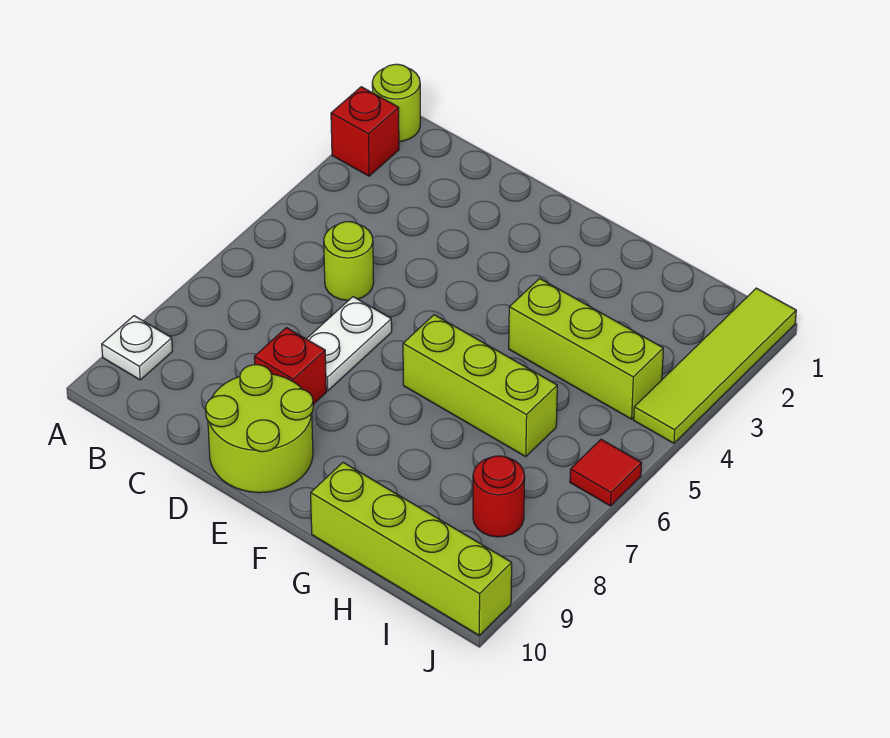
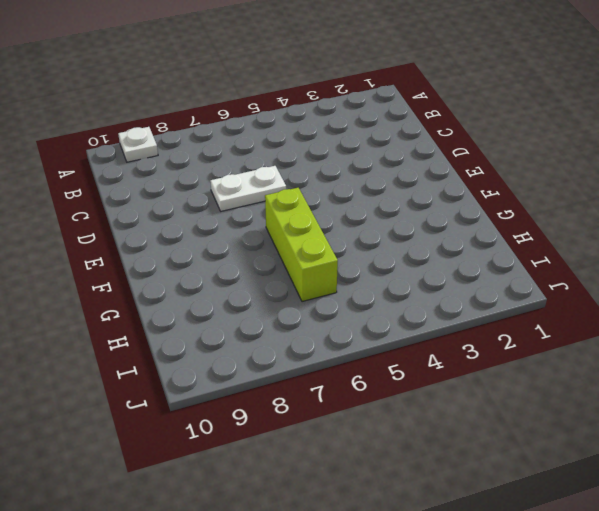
none -> lime round brick A1 level 1
none -> red brick A2 level 1
none -> lime round brick C5 level 1

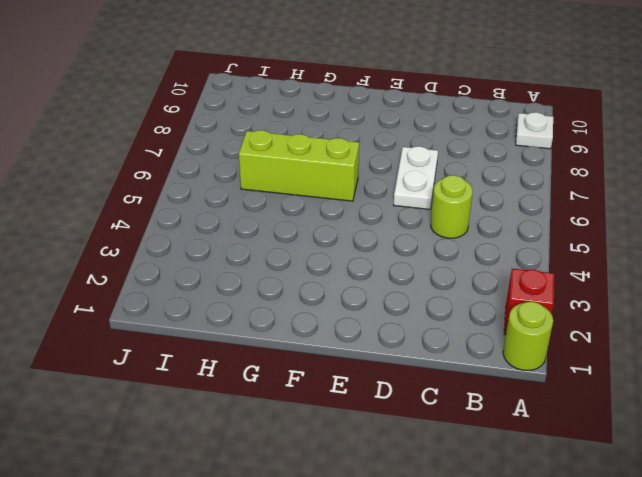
none -> red brick D8 level 1
none -> lime round brick D9:E10 level 1
none -> lime brick G4:I4 level 1

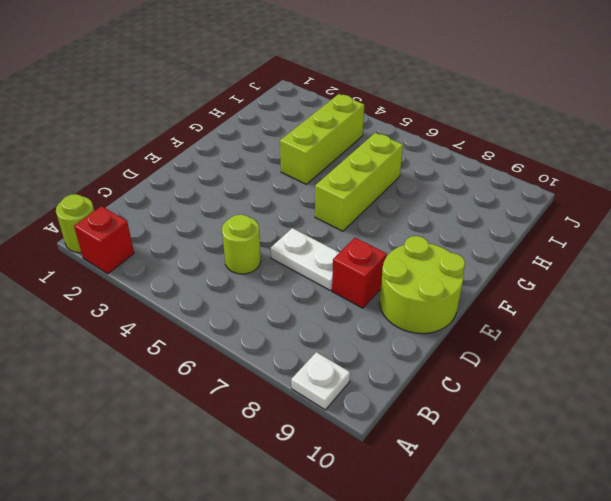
none -> lime brick G10:J10 level 1
none -> red round brick I8 level 1
none -> lime tile J1:J4 level 1

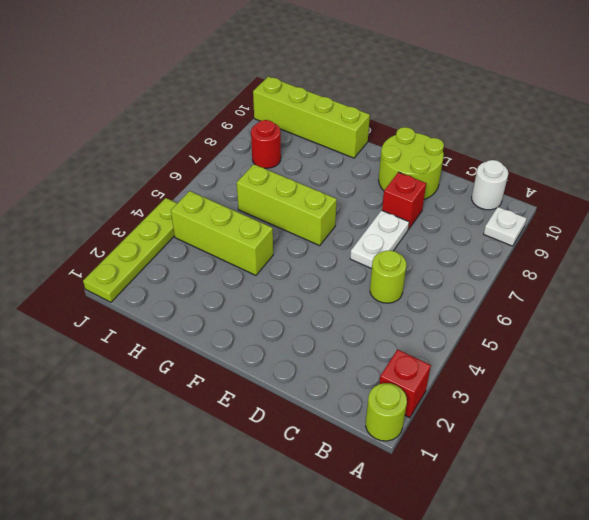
white round brick B10 level 1 -> none
lime plate J1:J4 level 1 -> lime tile J1:J4 level 1
none -> red tile J6 level 1

